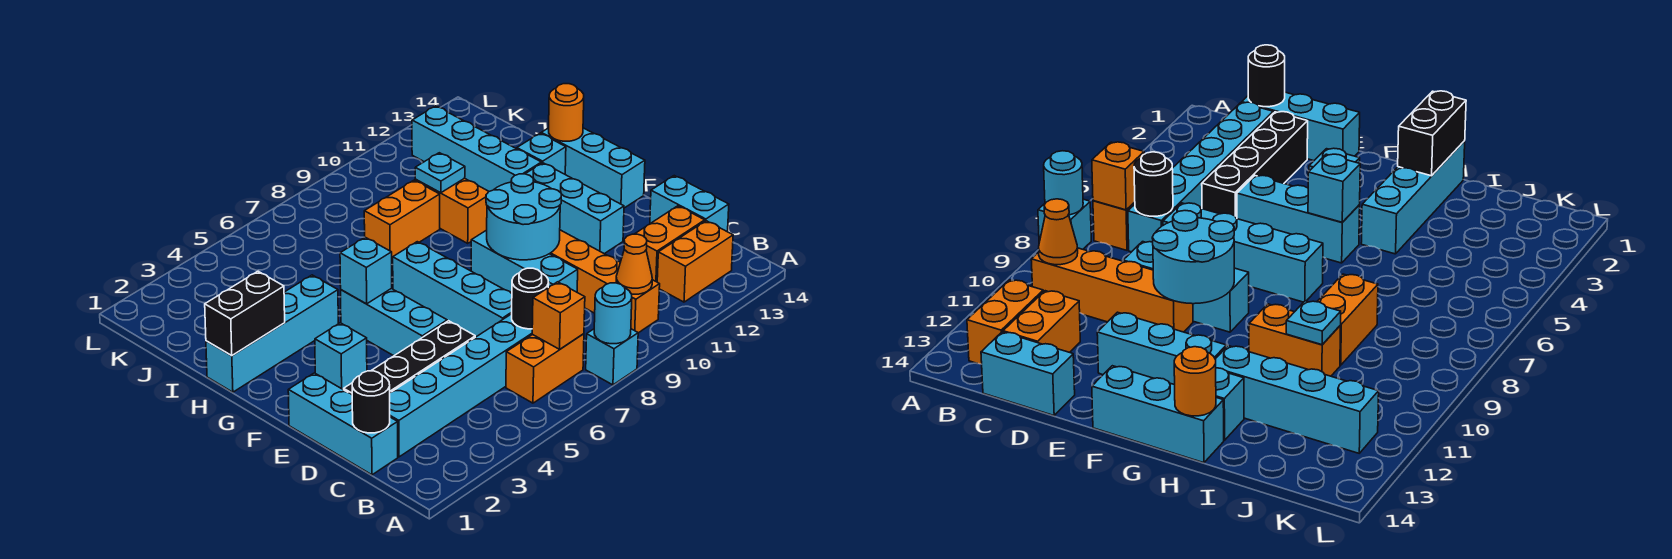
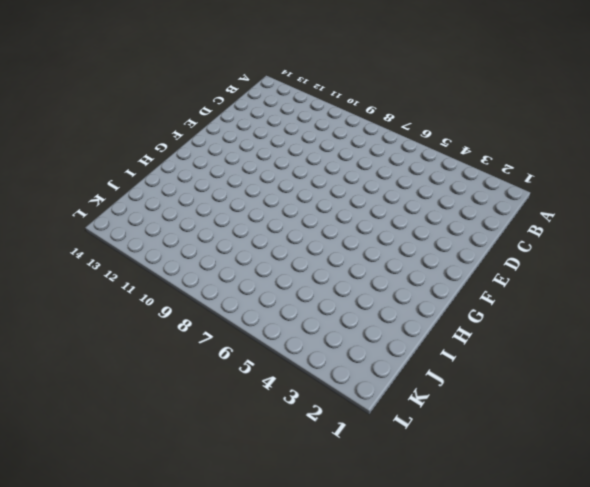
none -> cyan brick A8 level 1
none -> orange brick B6:B7 level 1
none -> orange brick B10:E10 level 1
none -> orange brick B12:B13 level 1

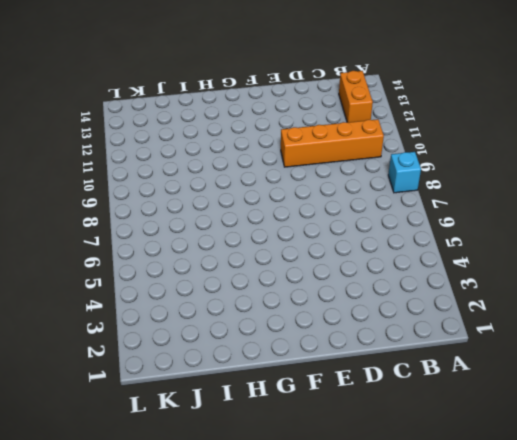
none -> orange brick B6:B7 level 1
none -> cyan brick C1:E1 level 1
none -> cyan brick C2:C7 level 1
none -> orange brick C12:C13 level 1

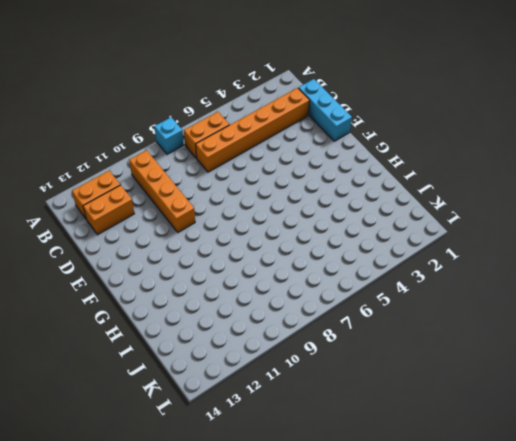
orange brick C2:C7 level 1 -> cyan brick C2:C7 level 1
none -> cyan brick C14:D14 level 1
none -> black brick D2:D5 level 1
none -> cyan brick D7:G7 level 1
none -> cyan brick D9:F9 level 1

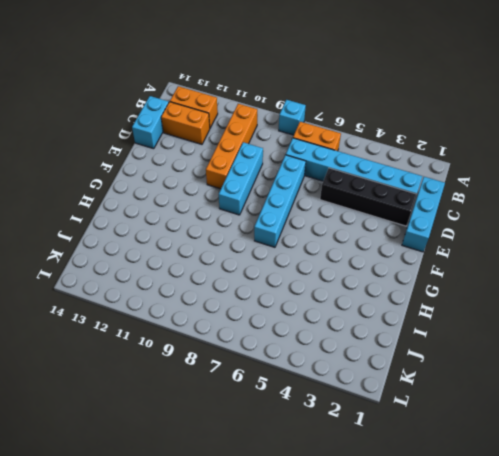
none -> cyan brick E5:G5 level 1
none -> cyan brick E12:G12 level 1
none -> cyan brick F3 level 1
none -> cyan brick F14:H14 level 1

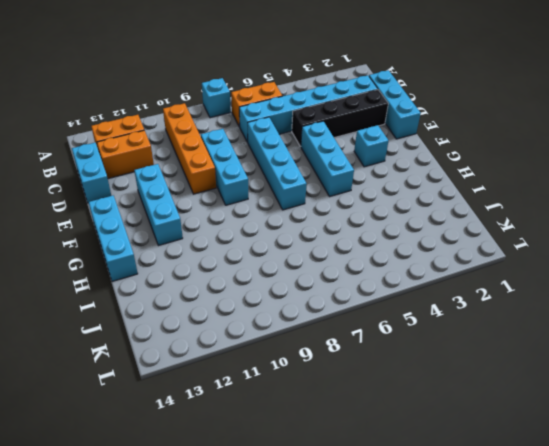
none -> cyan brick H1:H4 level 1
none -> orange brick H10:I10 level 1
none -> cyan brick H12:K12 level 1
none -> cyan brick H13 level 1

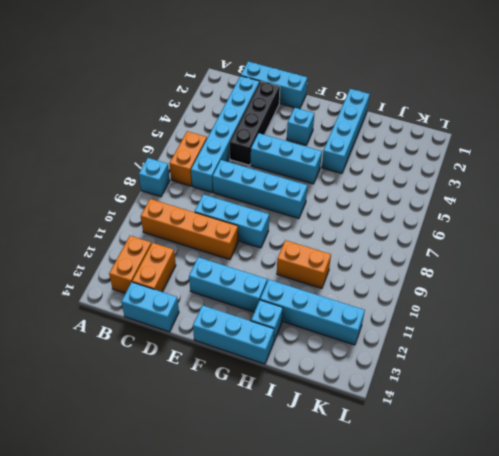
none -> orange brick I8:I9 level 1
none -> cyan round brick A8 level 2
none -> orange brick B7 level 2
none -> orange cone B10 level 2

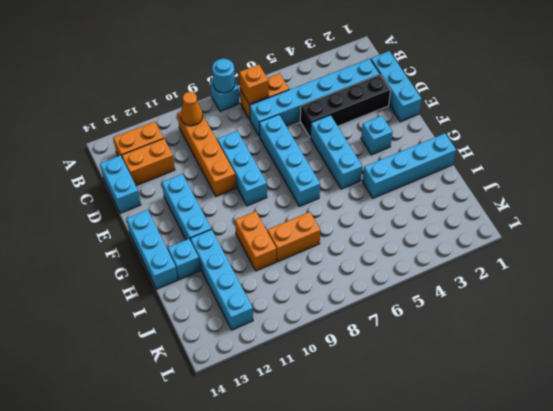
none -> black round brick C1 level 2
none -> black round brick C7 level 2
none -> cyan round brick E9:F10 level 2
none -> cyan brick G5 level 2

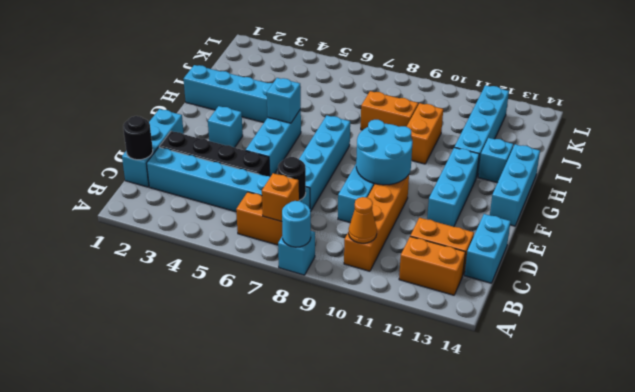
none -> black brick H1:H2 level 2
none -> orange round brick H14 level 2
none -> cyan plate I10 level 2

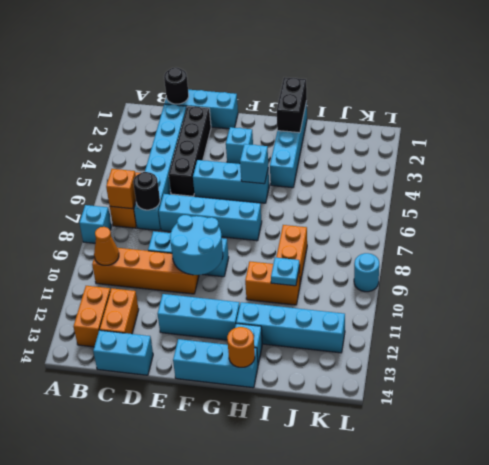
cyan round brick L9 level 1 -> cyan round brick A8 level 2

